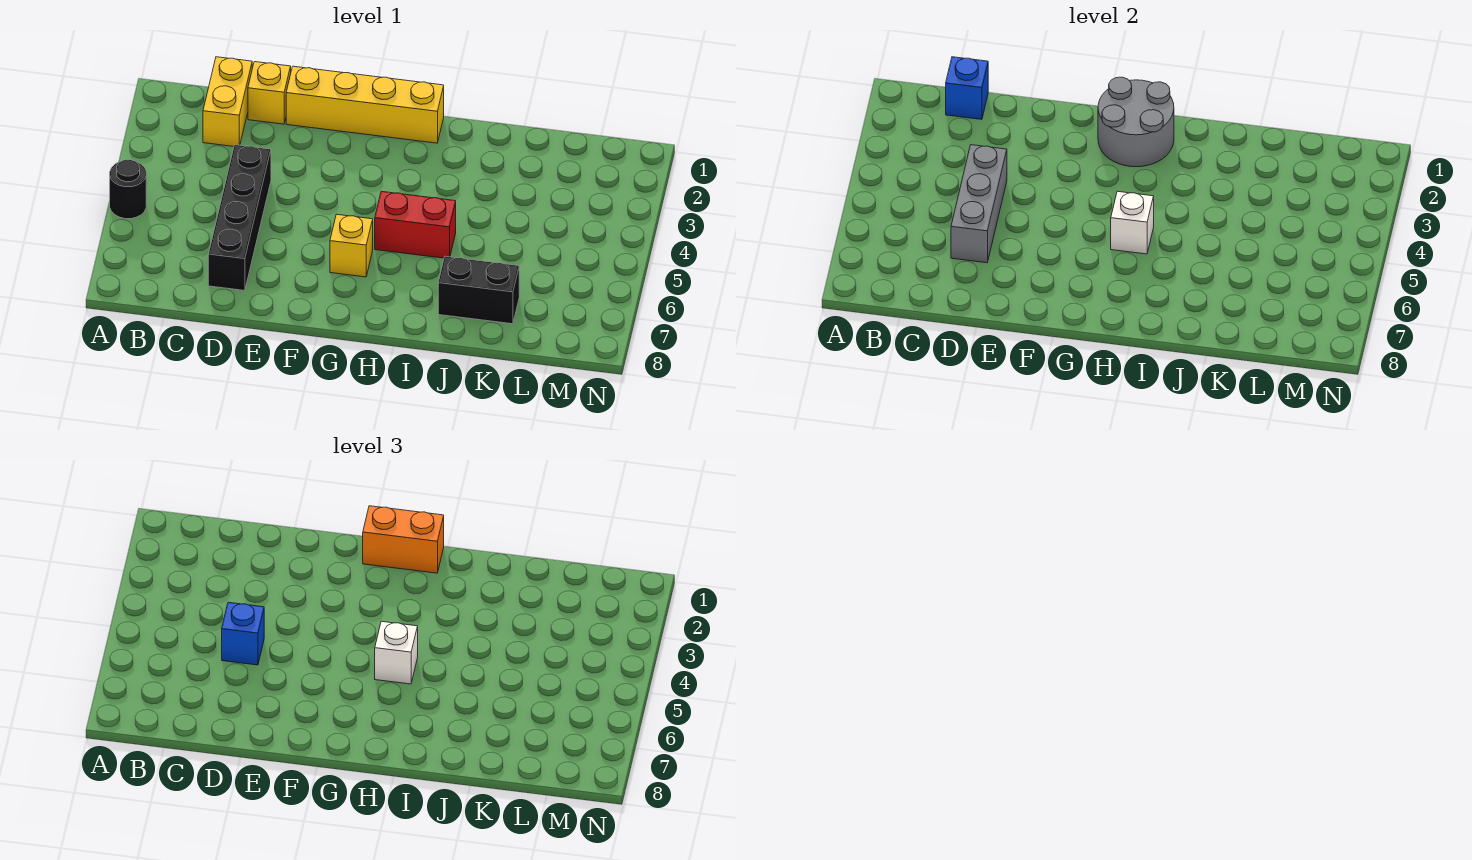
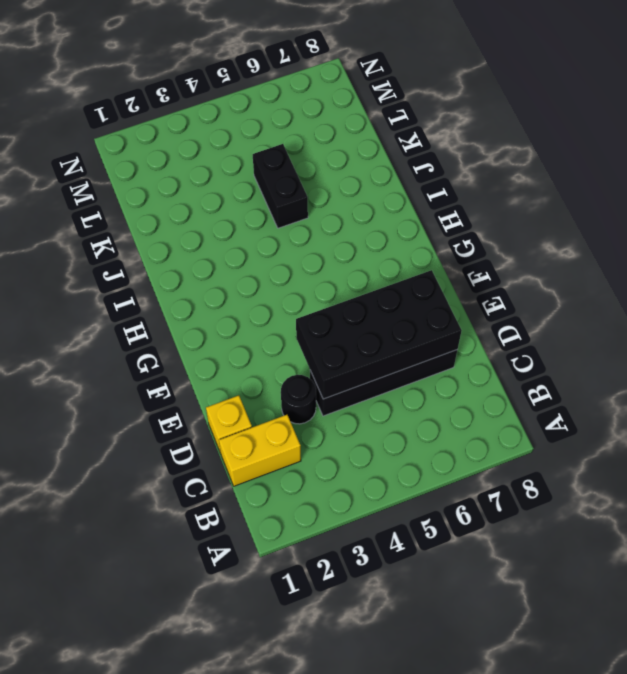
black round brick D3 level 1 -> black round brick A5 level 1
black brick D4:E7 level 2 -> grey brick D4:D6 level 2
black brick J5:K5 level 1 -> black brick J7:K7 level 1
none -> yellow brick E1:H1 level 1
none -> yellow brick G6 level 1
none -> red brick H5:I5 level 1

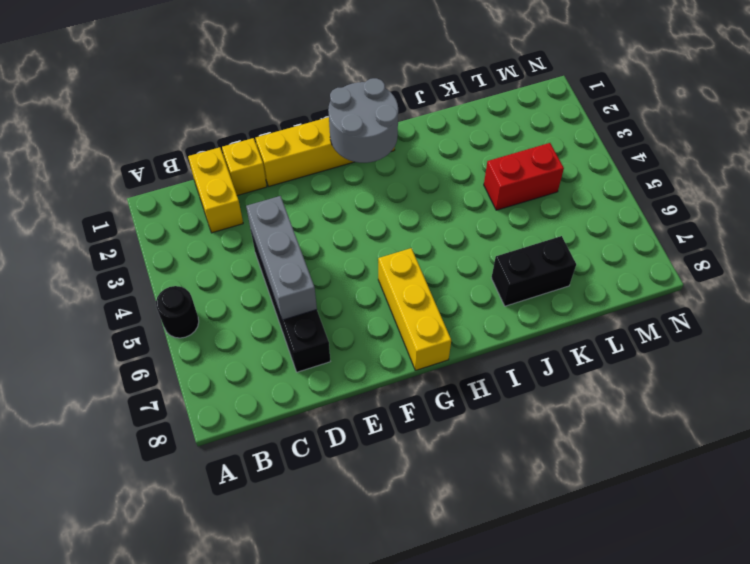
yellow brick G6:G8 level 1 -> yellow brick G6 level 1
red brick K4:L4 level 1 -> red brick H5:I5 level 1
none -> blue brick C1 level 2
none -> white brick H5 level 2
none -> blue brick D5 level 3

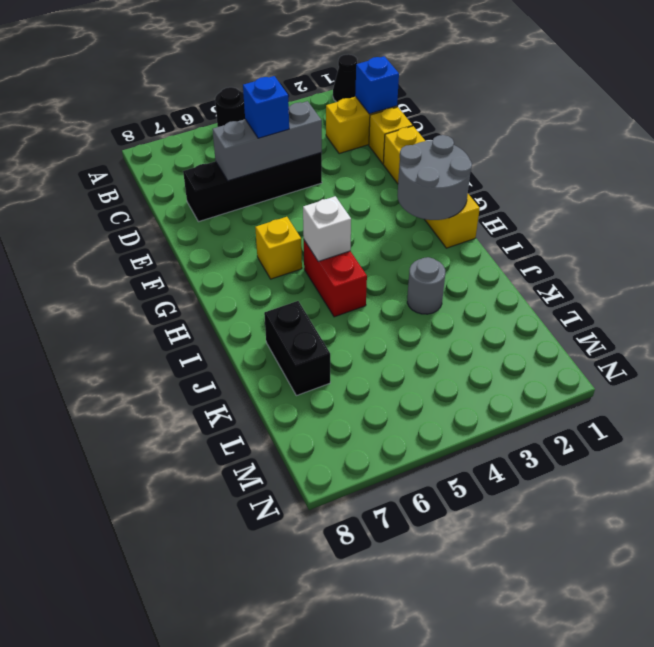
black cone A1 level 1 -> none
grey round brick J3 level 1 -> none
none -> orange brick G1:H1 level 3
none -> white brick H5 level 3

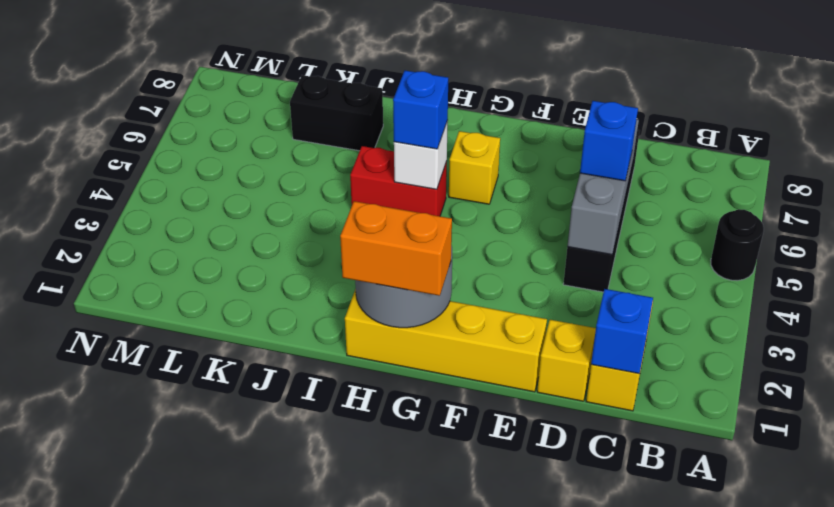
blue brick H5 level 3 -> white brick H5 level 3

